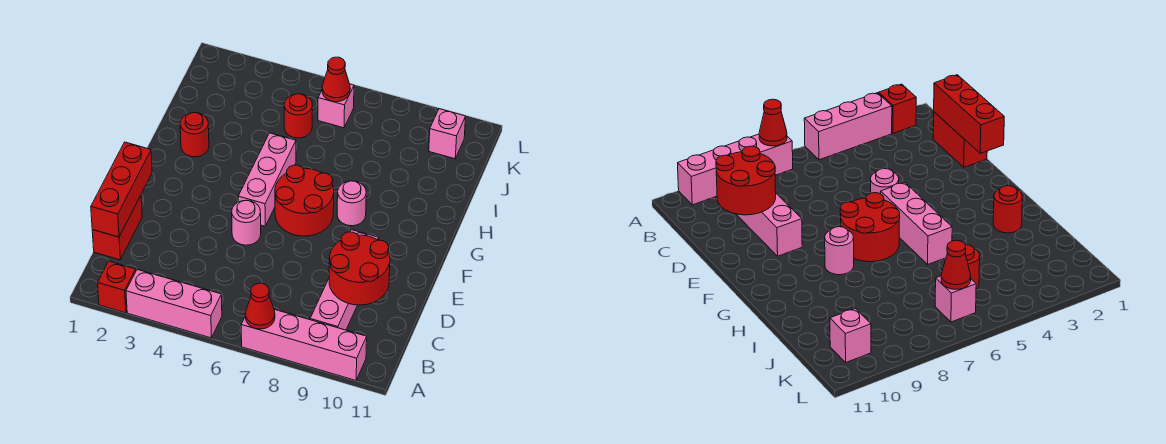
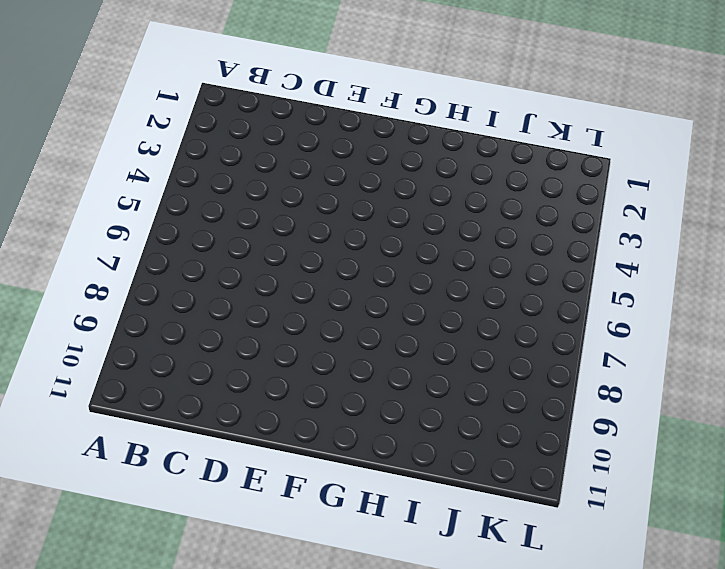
none -> red brick A2 level 1
none -> pink brick A3:A5 level 1
none -> pink brick A7:A10 level 1

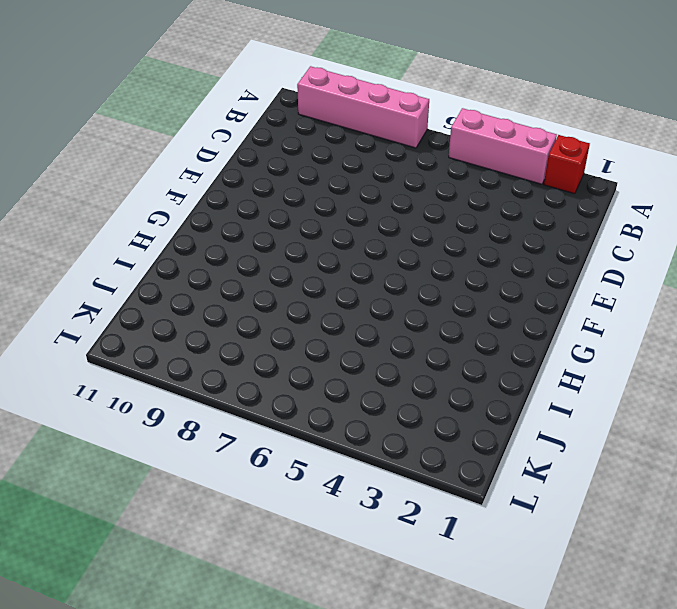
none -> pink brick B9:E9 level 1
none -> red brick C1:D1 level 1
none -> pink round brick E5 level 1

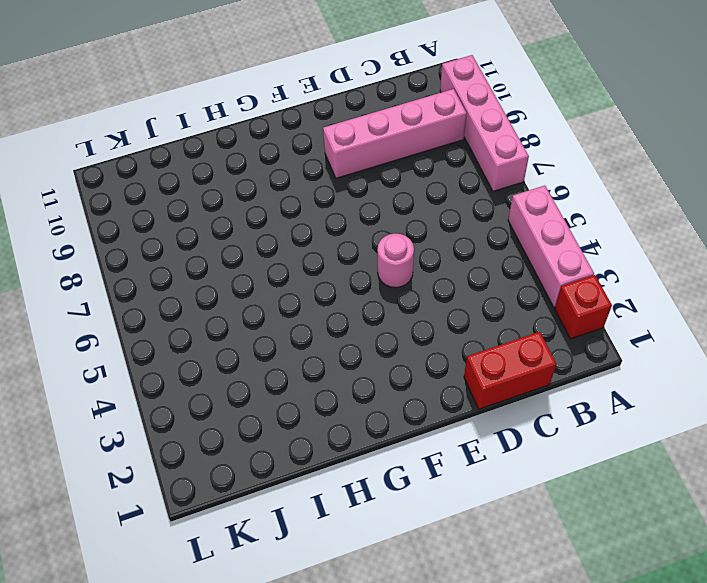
none -> pink brick F5:H5 level 1
none -> red round brick F6:G7 level 1
none -> pink round brick G8 level 1

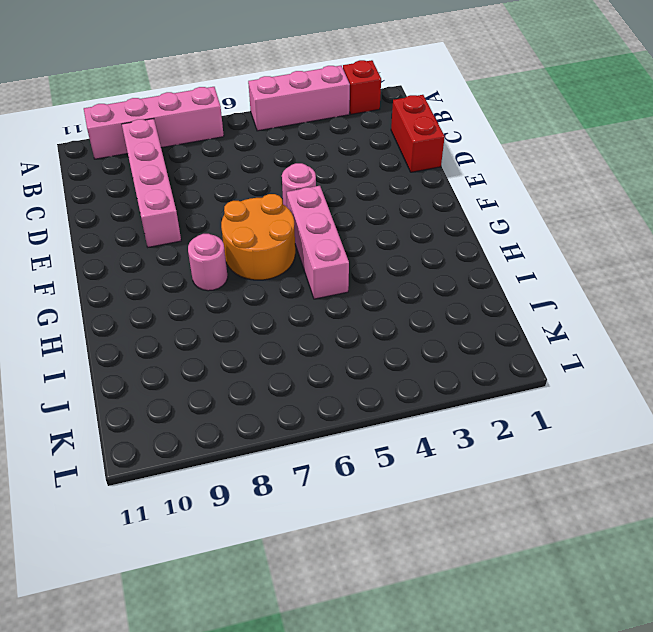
orange round brick F6:G7 level 1 -> red round brick F6:G7 level 1
none -> red round brick H2 level 1
none -> red round brick J5 level 1
none -> pink brick K6 level 1

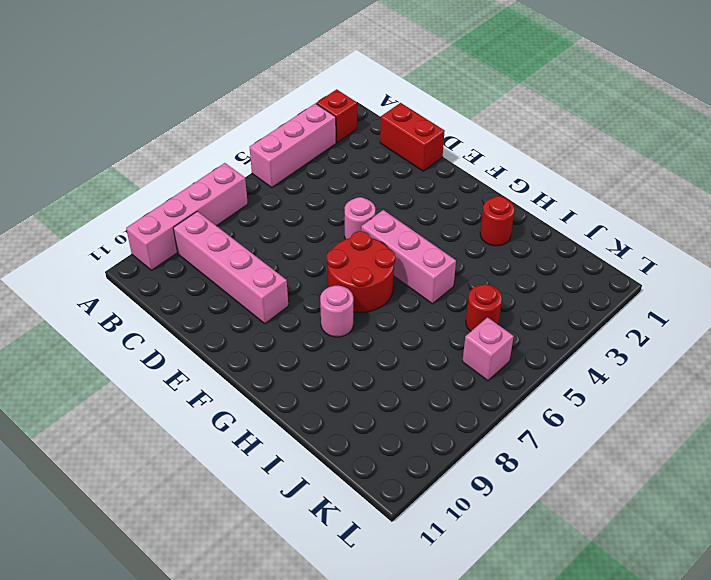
none -> pink brick K10 level 1
none -> red cone A7 level 2
none -> red brick C1:E1 level 2

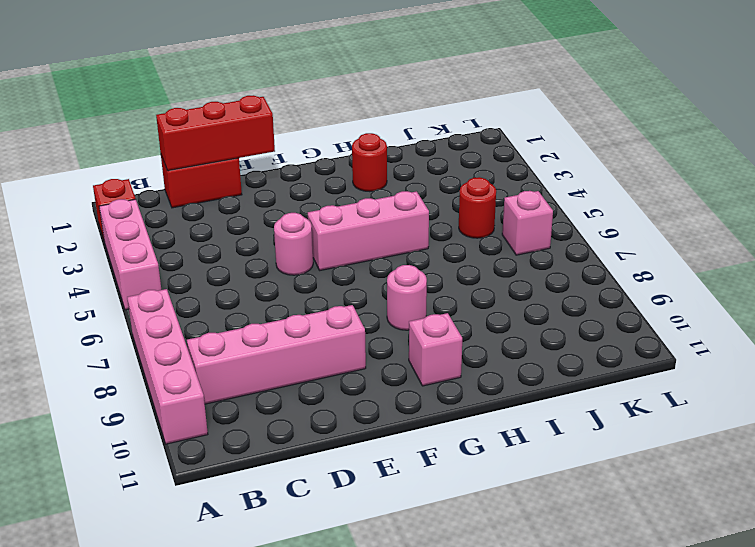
pink brick G10 level 1 -> pink brick K10 level 1
none -> red round brick F6:G7 level 1
none -> red cone A7 level 2
none -> red round brick C9:D10 level 2

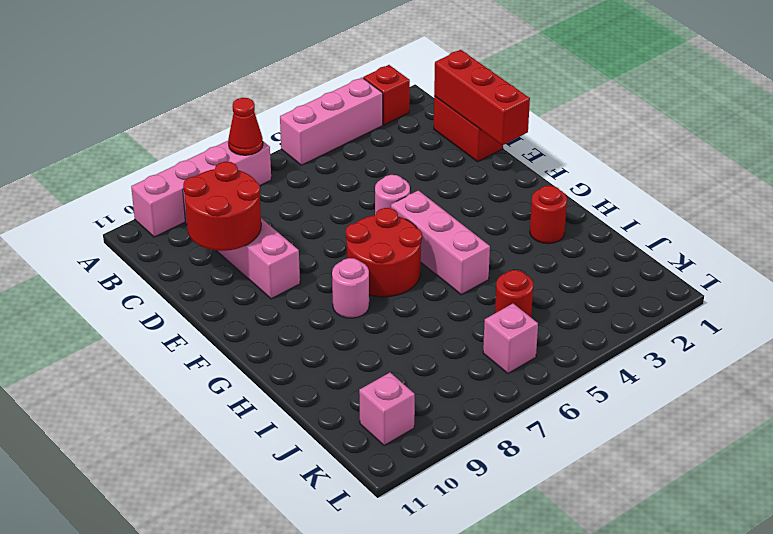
none -> red cone K6 level 2

